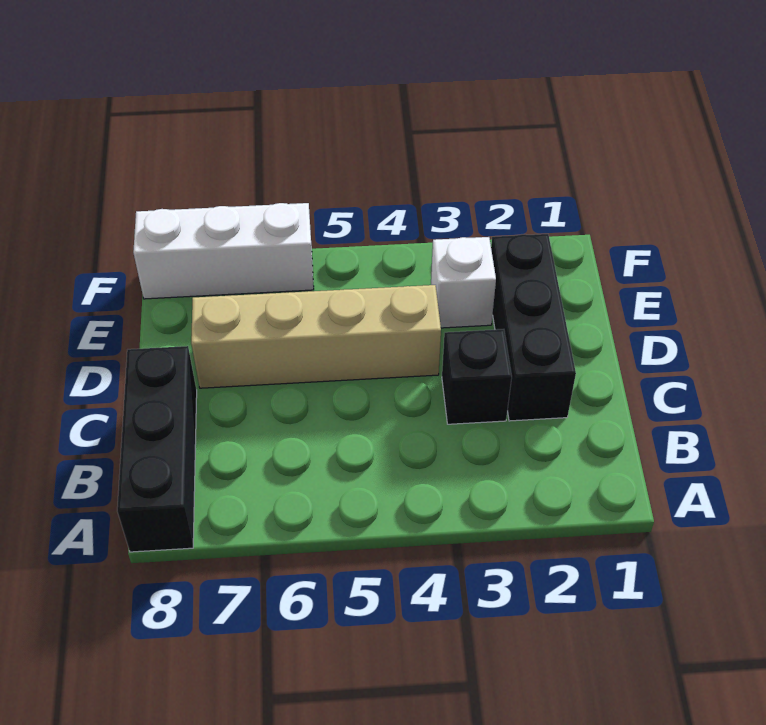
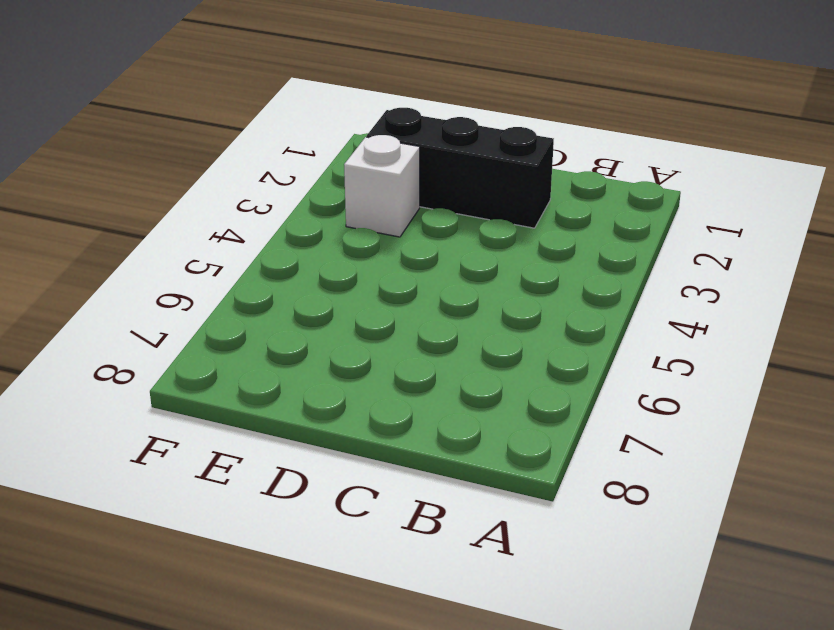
none -> black brick A8:C8 level 1
none -> black brick C3 level 1

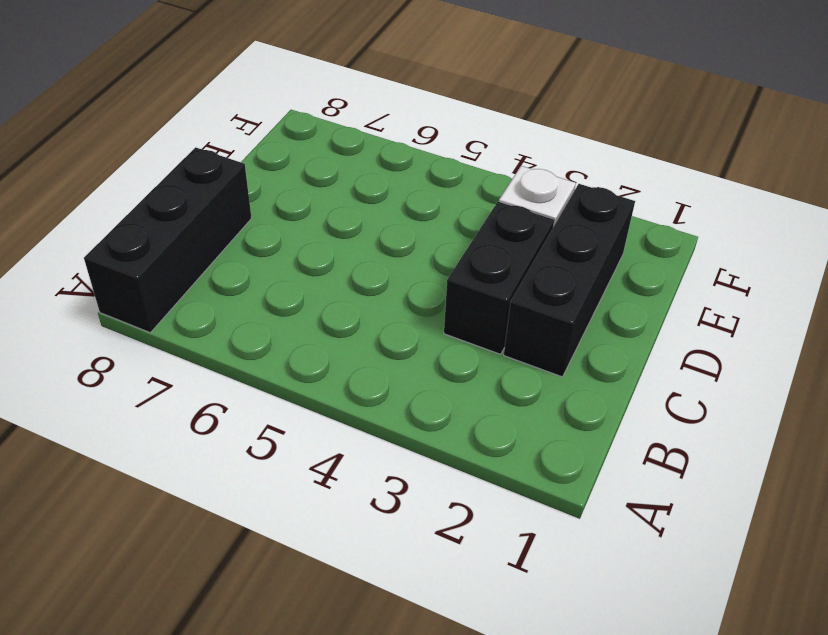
black brick C3:D3 level 1 -> black brick C3 level 1
none -> tan brick D4:D7 level 1
none -> white brick F6:F8 level 1

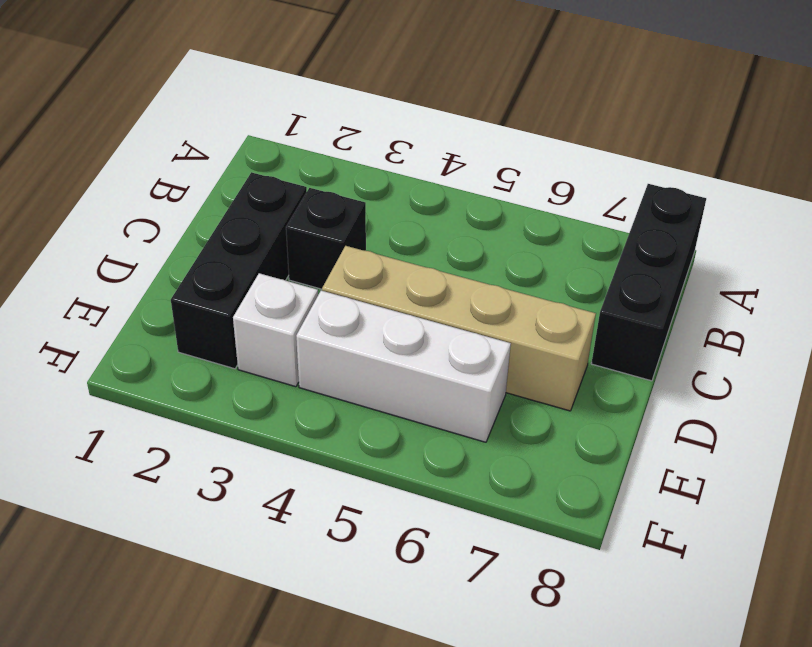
white brick E4:E6 level 1 -> white brick F6:F8 level 1

